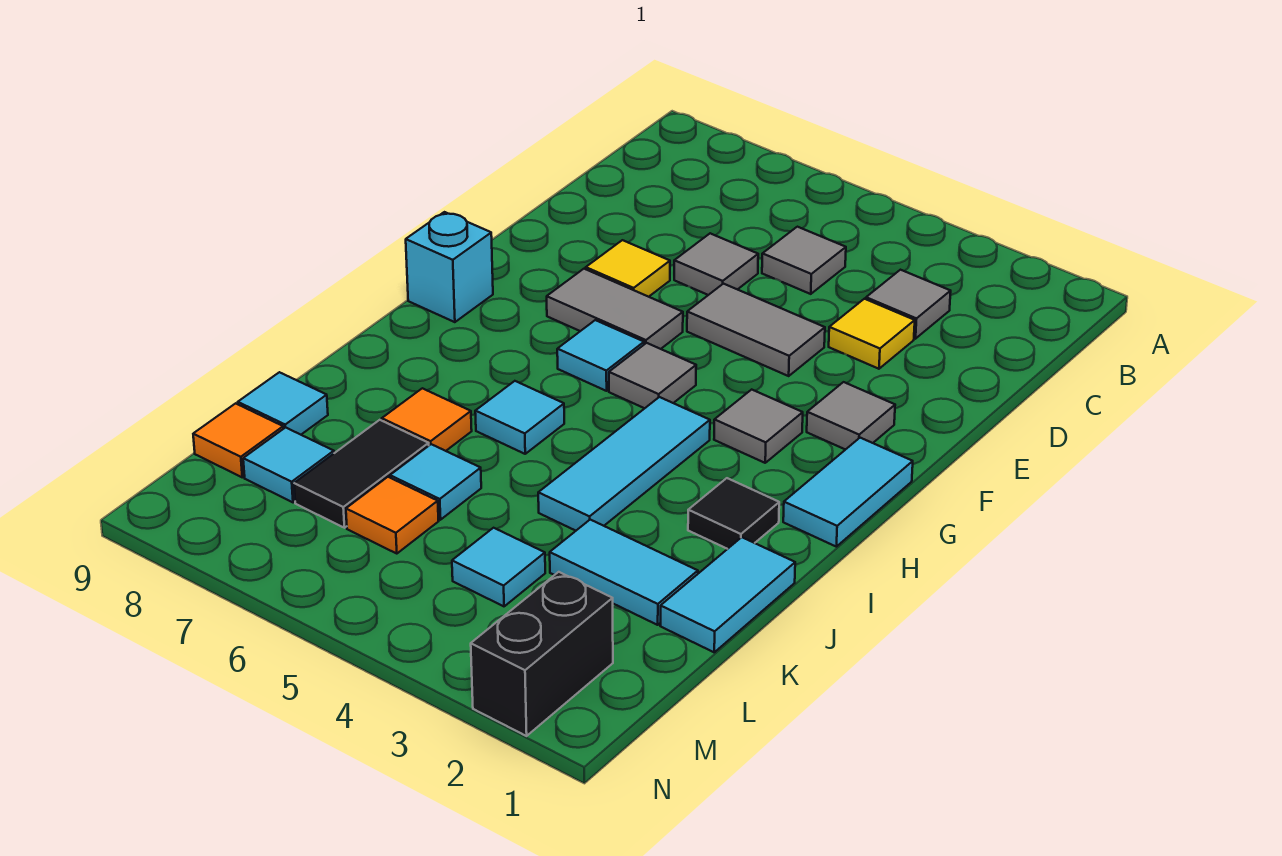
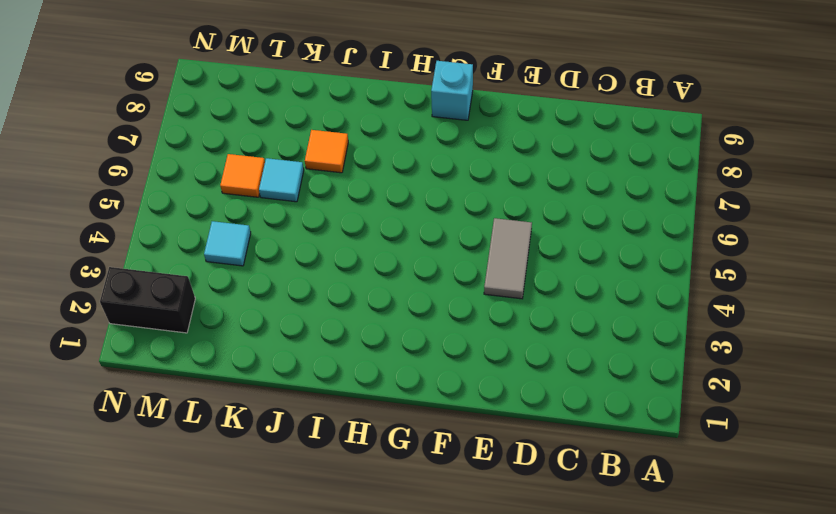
none -> grey tile C3 level 1
none -> grey tile C5 level 1
none -> yellow tile D3 level 1

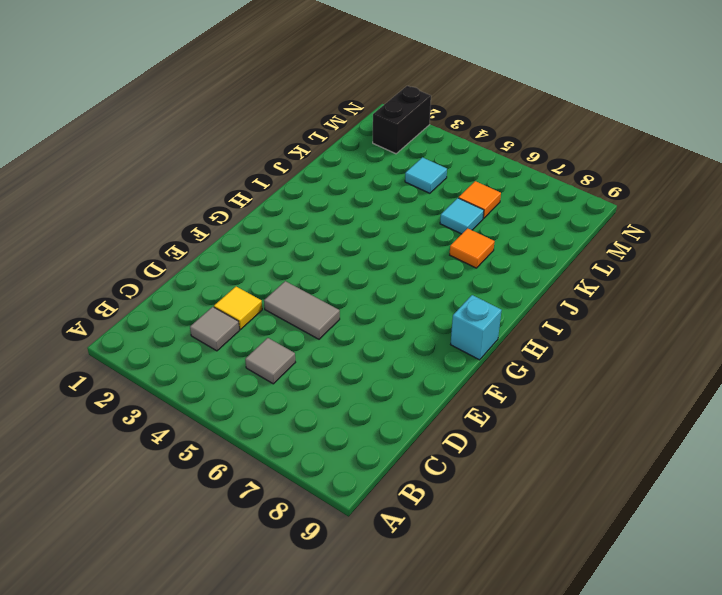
none -> grey tile D6 level 1
none -> yellow tile E7 level 1
none -> grey tile F2 level 1

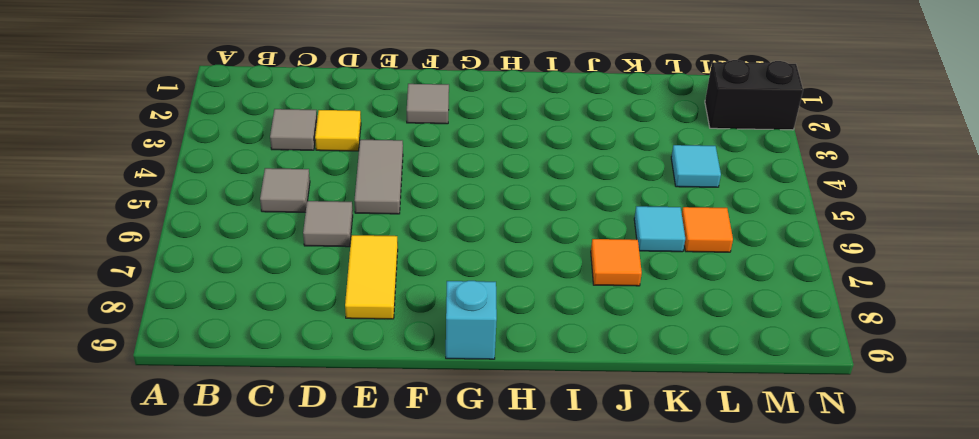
yellow tile E7:E8 level 1 -> yellow tile E7 level 1
none -> grey tile F6:F7 level 1
none -> cyan tile G1:H1 level 1
none -> grey tile G3 level 1

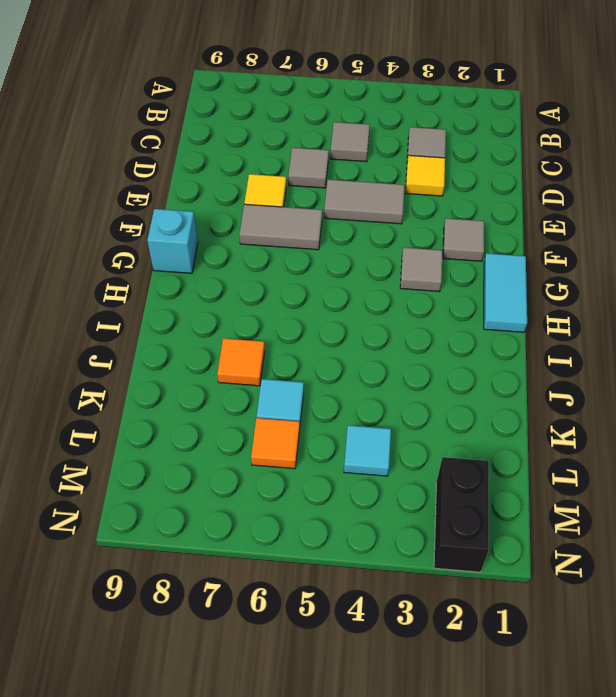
none -> grey tile G5 level 1
none -> cyan tile G6 level 1
none -> cyan tile H4:J4 level 1

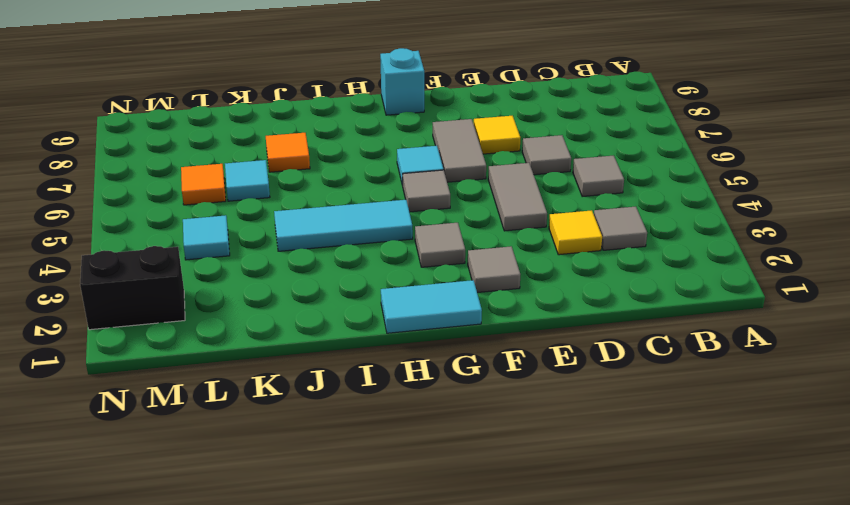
none -> black tile I2 level 1
none -> cyan tile I6 level 1
none -> cyan tile J1:K1 level 1

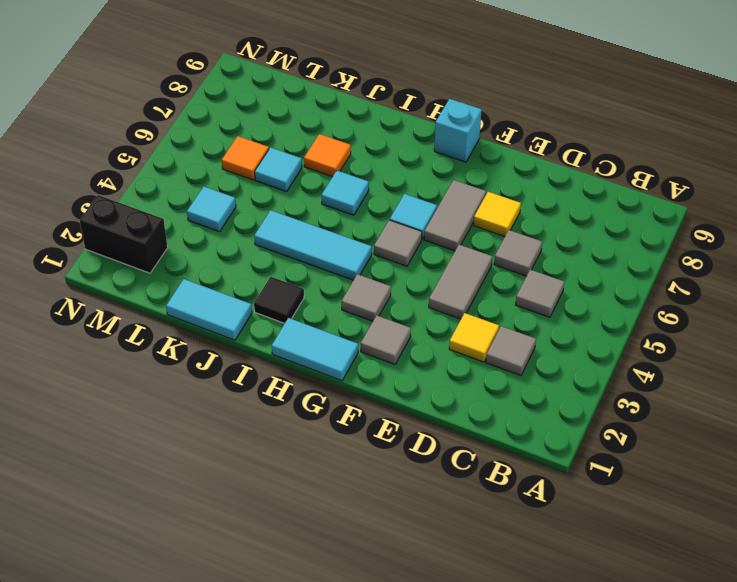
none -> cyan tile K2:K3 level 1
none -> black tile K7:L7 level 1
none -> cyan tile K9 level 1

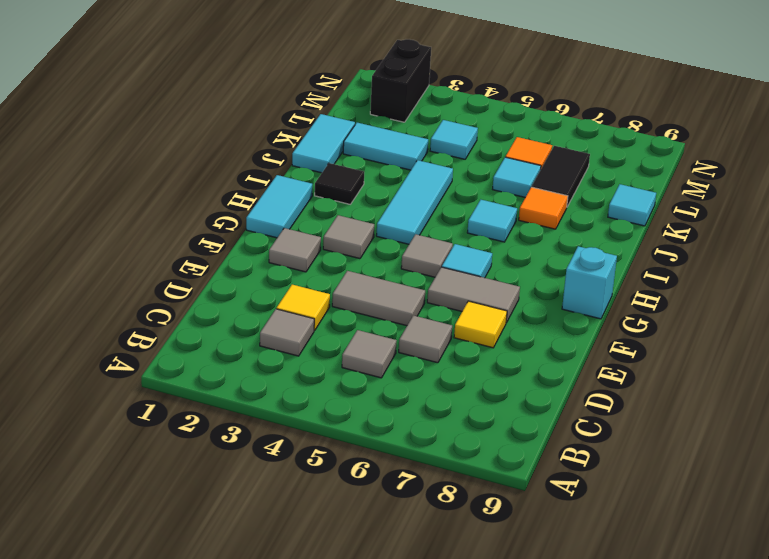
none -> cyan tile L8 level 1
none -> orange tile L9 level 1

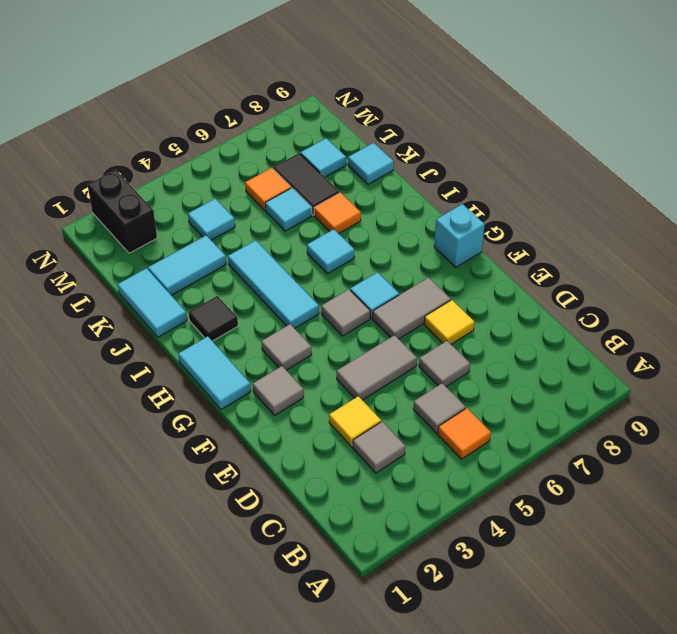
orange tile B5 level 1 -> orange tile L9 level 1

